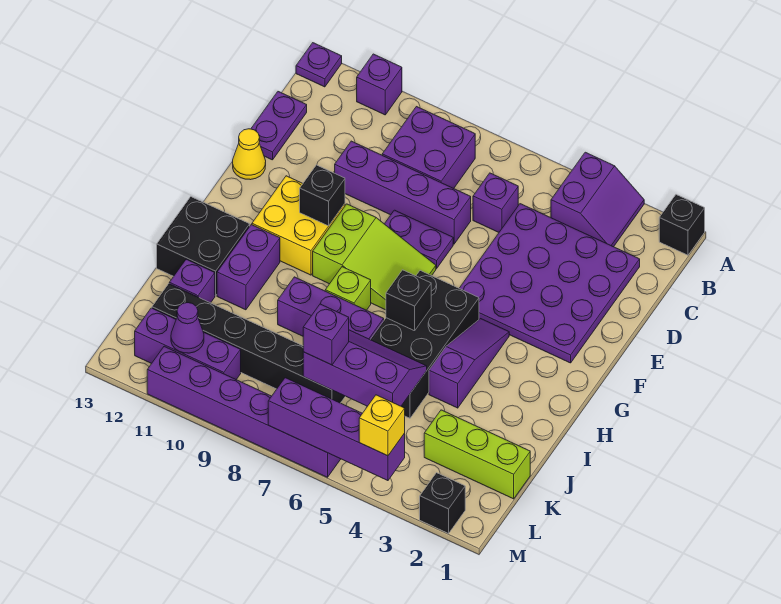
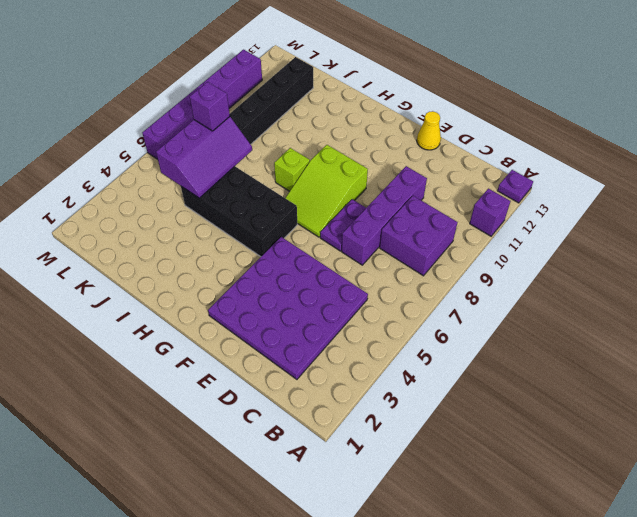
none -> black brick A1 level 1
none -> purple slope A3:B4 level 1 top 4
none -> purple brick C6 level 1
none -> purple plate C13:D13 level 1

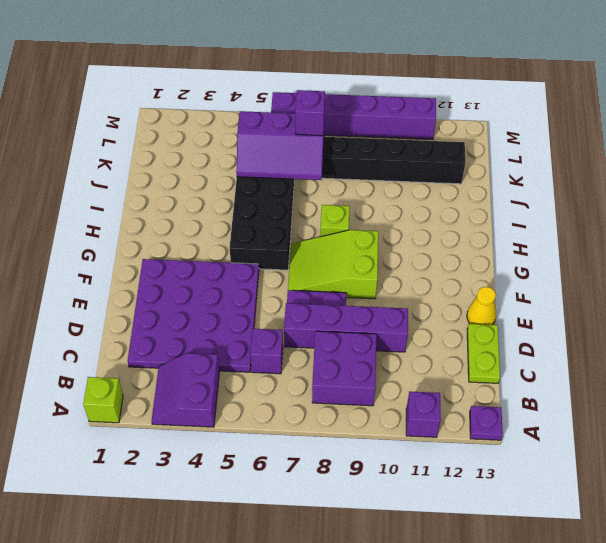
lime brick A1 level 1 -> black brick A1 level 1
lime plate C13:D13 level 1 -> purple plate C13:D13 level 1
none -> yellow brick F10:G11 level 1
none -> purple slope G4:I4 level 1 top I
none -> purple brick H11:I11 level 1
none -> black brick H12:I13 level 1

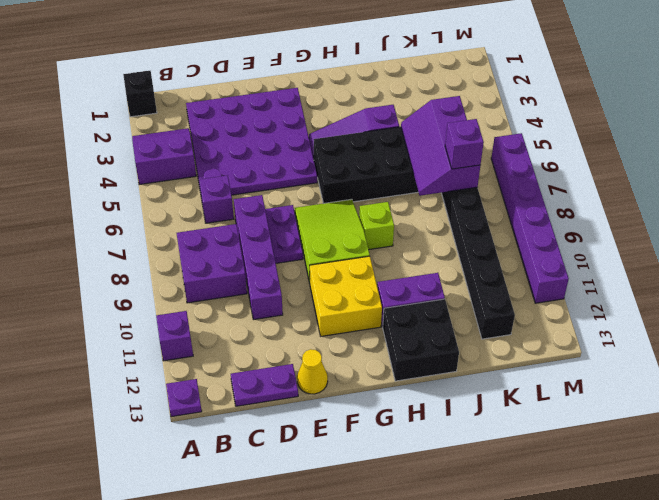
none -> purple brick I7:I9 level 1
none -> purple brick J12 level 1
none -> lime brick K1:K3 level 1
none -> purple brick L10:L12 level 1

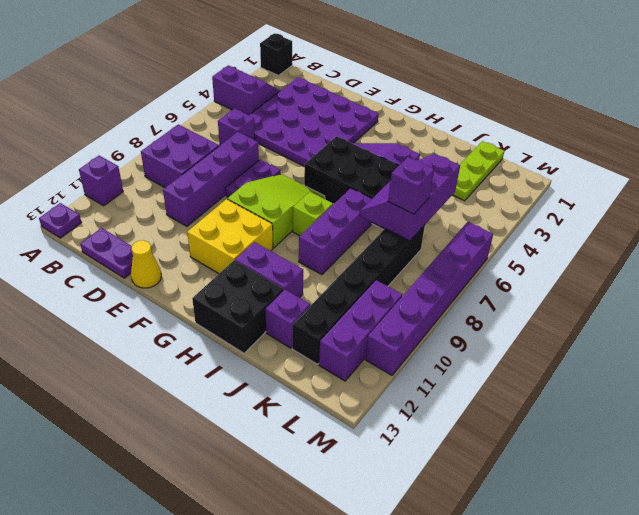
lime plate K1:K3 level 1 -> lime brick K1:K3 level 1
none -> black brick M2 level 1
none -> black brick F10 level 2
none -> black brick H6 level 2
none -> purple cone L11 level 2

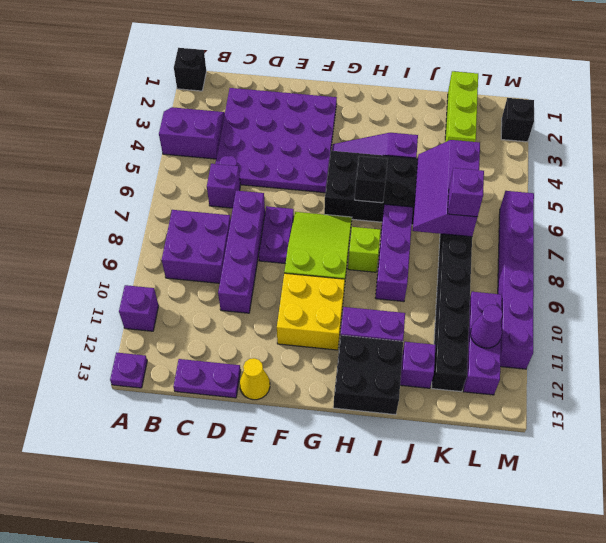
none -> black brick F10 level 2
none -> purple brick M4:M7 level 2
none -> yellow brick M4 level 3

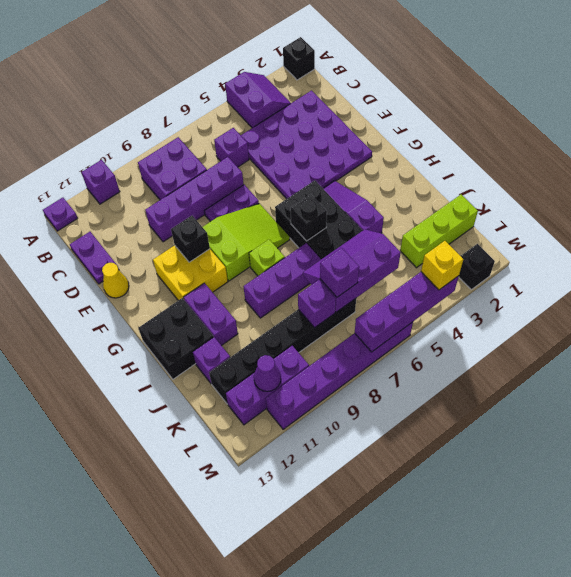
purple brick K8 level 2 -> none

